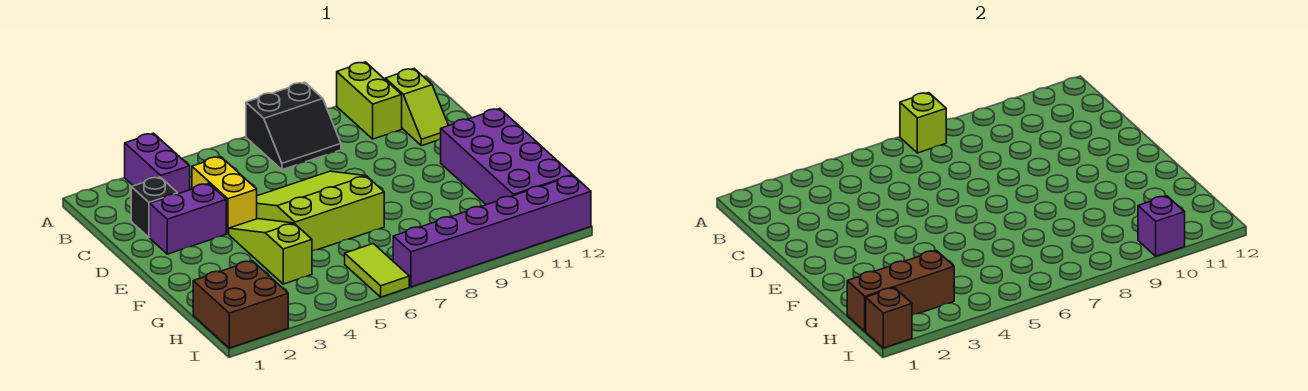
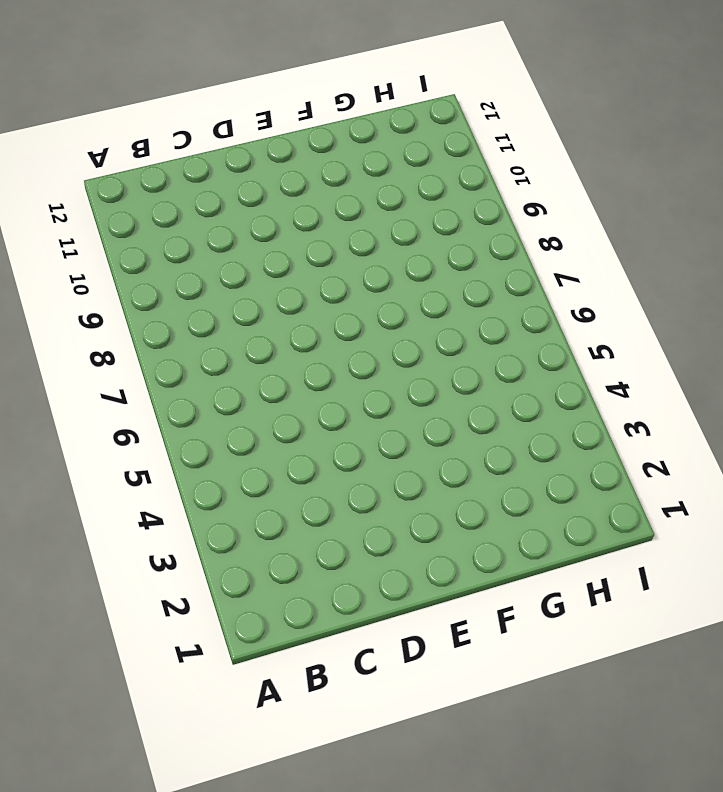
none -> purple brick A3:B3 level 1
none -> black slope A7:B8 level 1 top A
none -> lime brick A10:B10 level 1

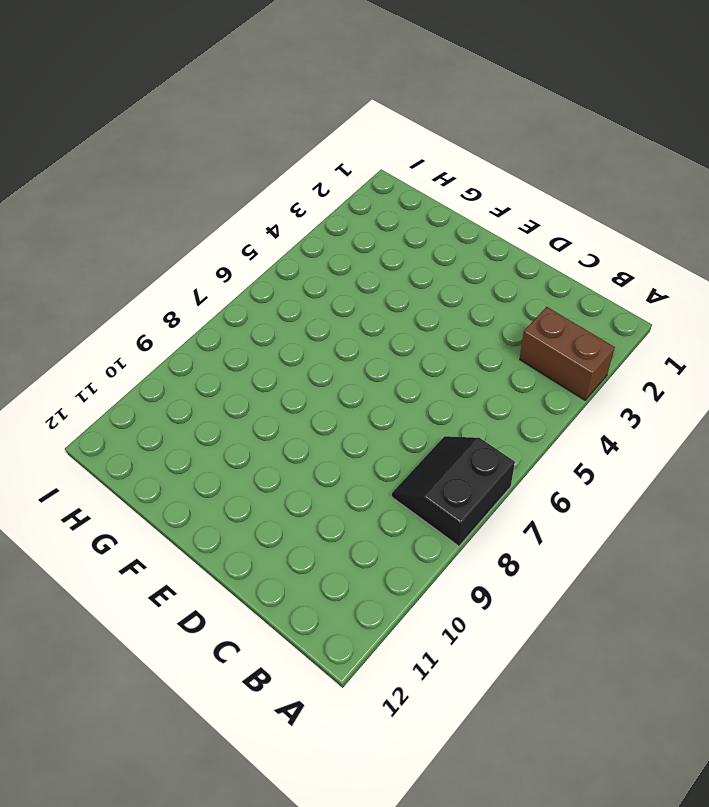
brown brick A3:B3 level 1 -> purple brick A3:B3 level 1
none -> lime brick A10:B10 level 1
none -> lime slope B11:C11 level 1 top B
none -> black brick C2 level 1

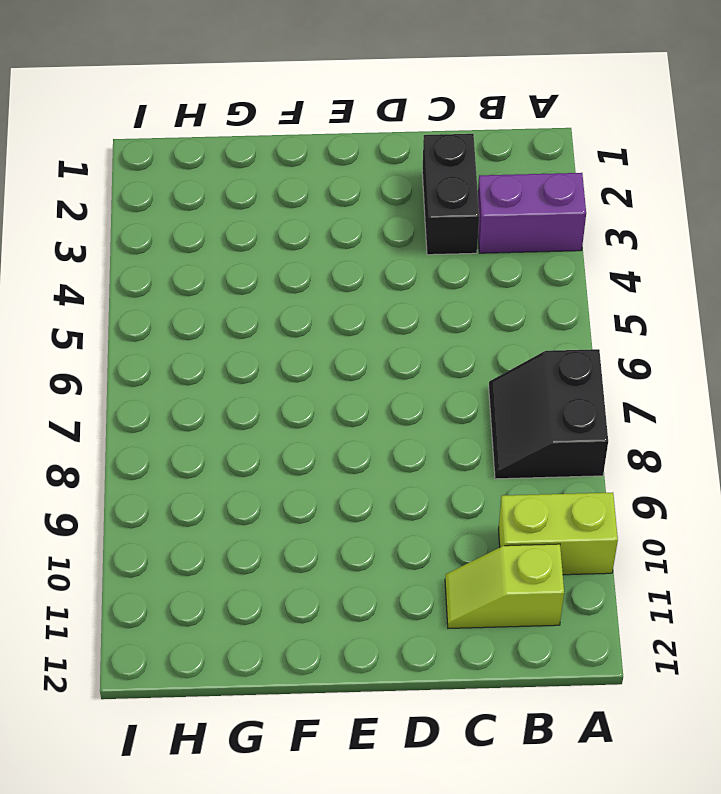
black brick C2:C3 level 1 -> black brick C2 level 1
none -> yellow brick C4:D4 level 1
none -> purple brick D2:D3 level 1
none -> lime slope D5:F7 level 1 top F

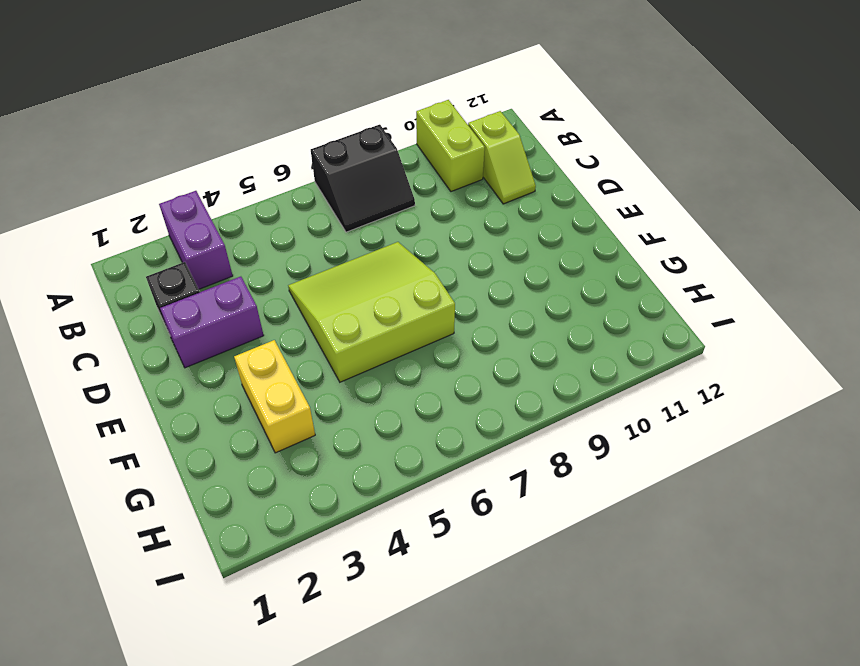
yellow brick F3:G3 level 1 -> yellow brick C4:D4 level 1
none -> lime slope E4:G4 level 1 top G
none -> purple brick E11:H12 level 1
none -> brown brick H1:I2 level 1

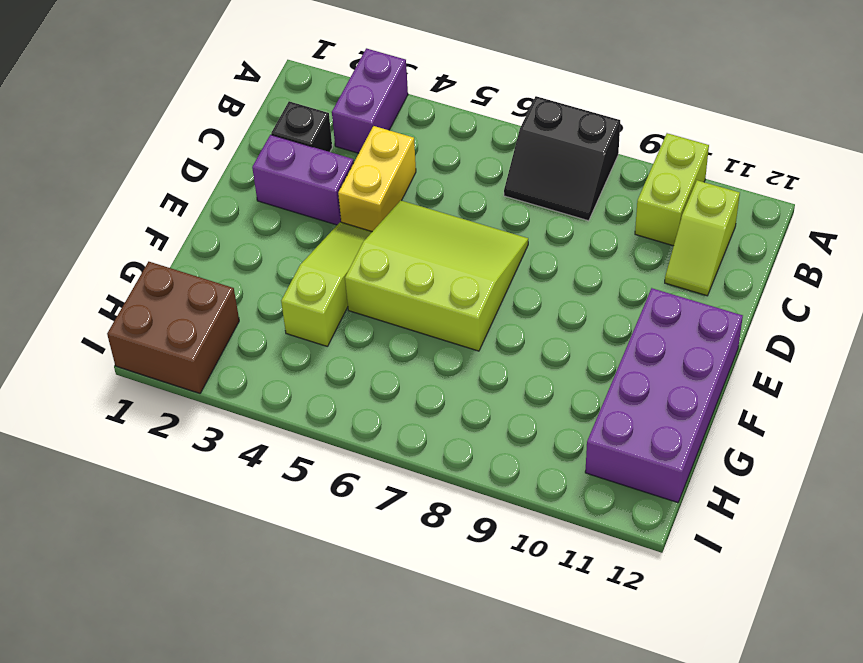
none -> lime tile H6:I6 level 1
none -> purple brick I7:I12 level 1
none -> lime brick A7 level 2

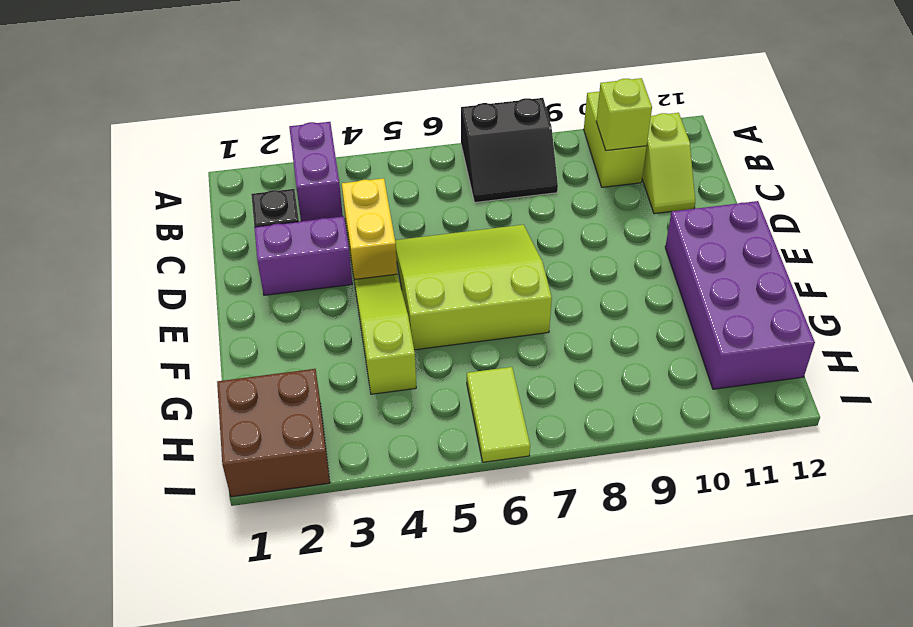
lime brick B10 level 2 -> lime brick A7 level 2
none -> purple brick I7:I12 level 1
none -> brown brick H1:H3 level 2
none -> brown brick I1 level 2

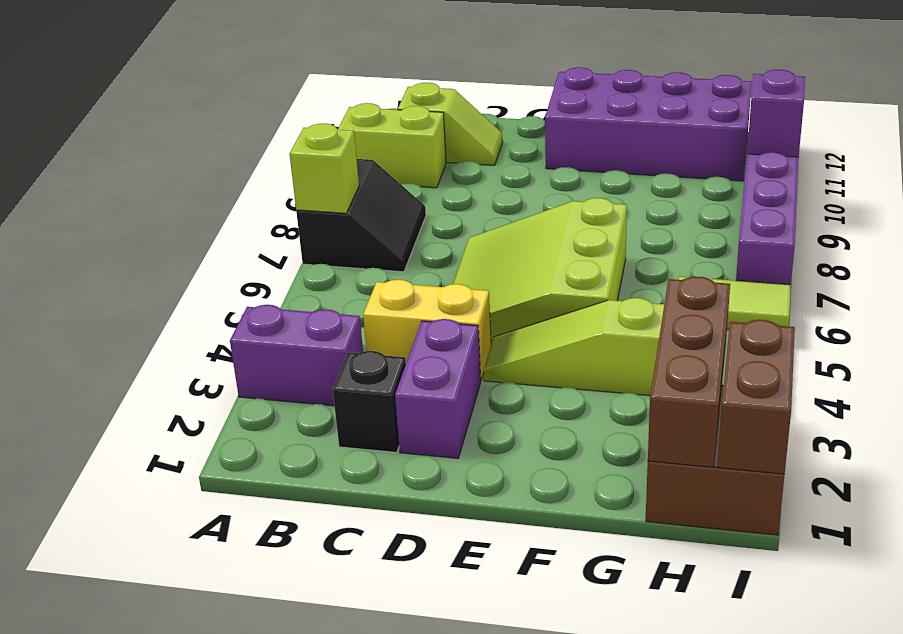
brown brick I1:I2 level 2 -> brown brick I1 level 2

